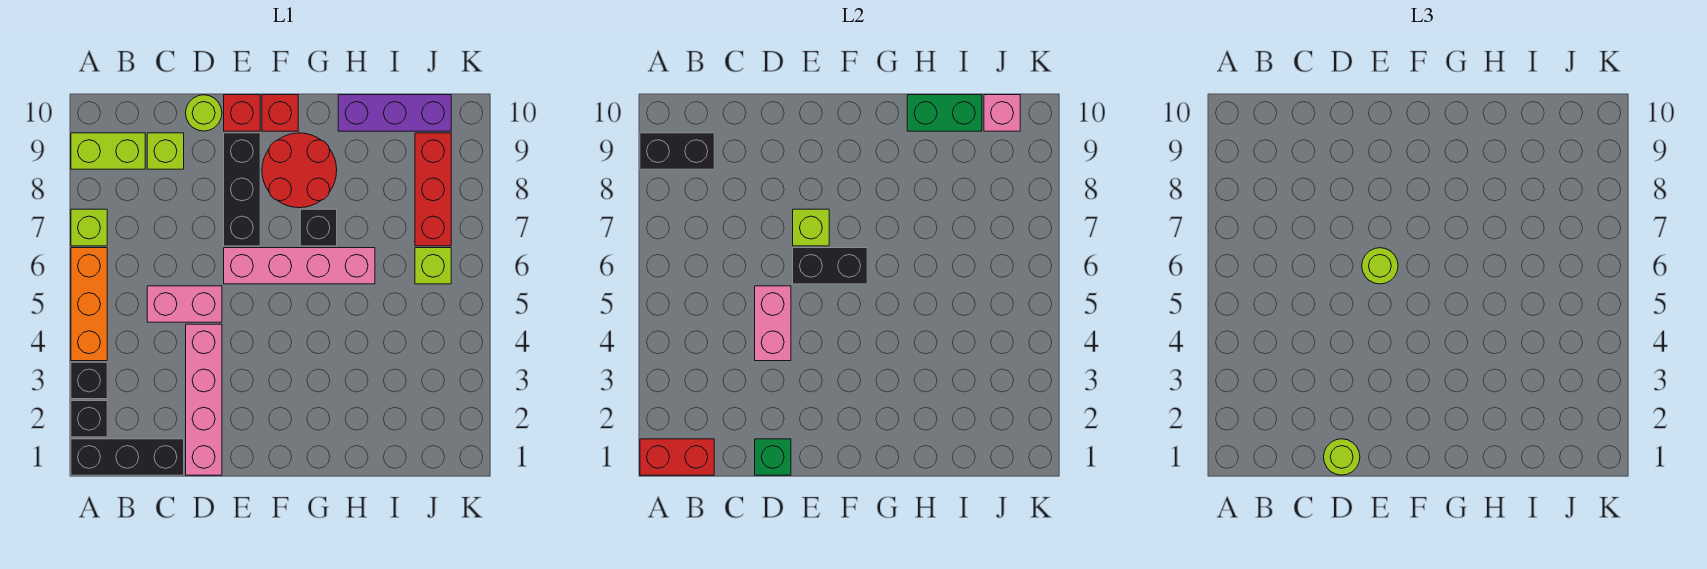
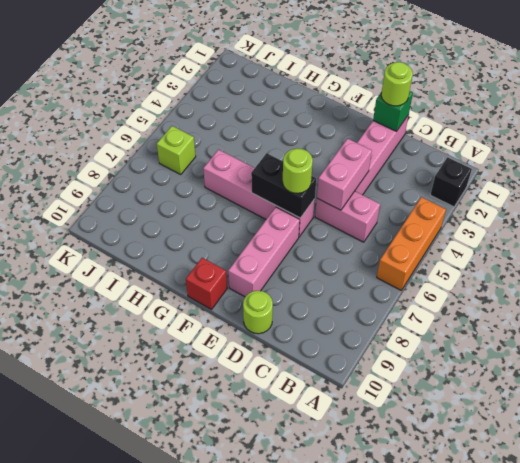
pink brick E7:E9 level 1 -> black brick E7:E9 level 1
none -> black brick A1:C1 level 1
none -> black brick A3 level 1
none -> lime brick A7 level 1

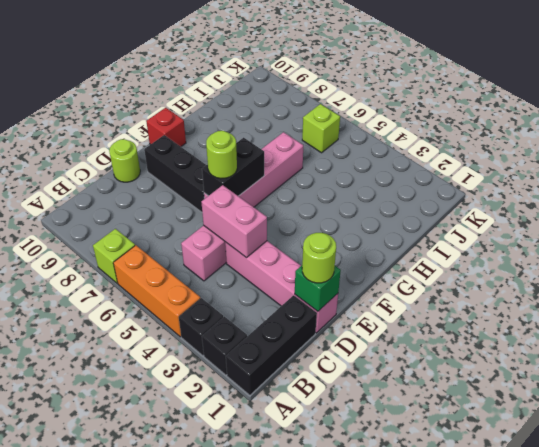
none -> lime brick A9:B9 level 1
none -> lime brick C9 level 1
none -> red brick E10 level 1

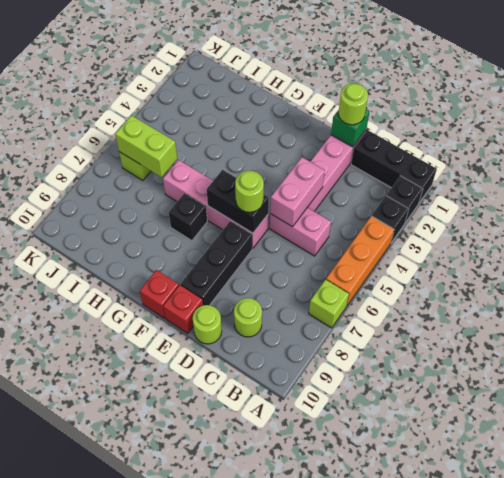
lime round brick C9 level 1 -> lime brick C9 level 1
lime brick I6:J6 level 2 -> lime brick A9:B9 level 1
none -> red round brick F8:G9 level 1
none -> purple brick H10:J10 level 1
none -> red brick J7:J9 level 1

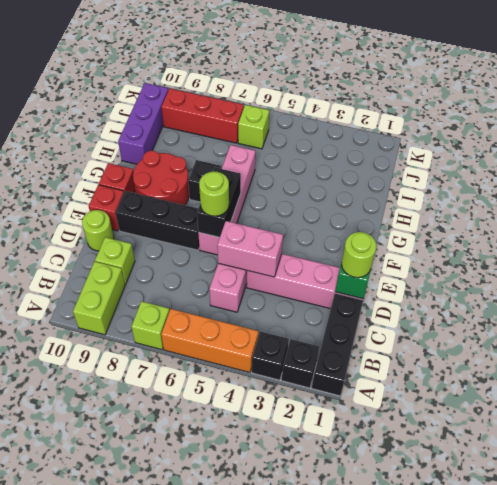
none -> red brick A1:B1 level 2
none -> black brick A9:B9 level 2
none -> lime brick E7 level 2

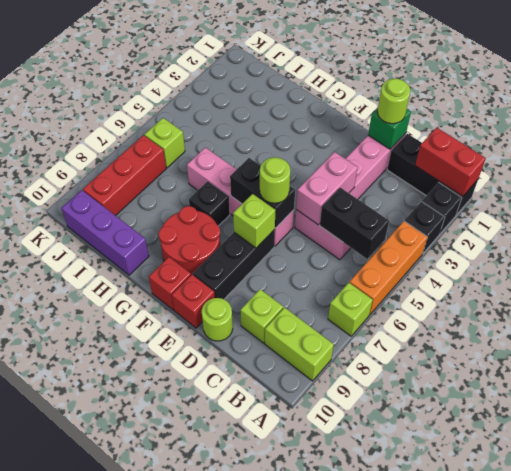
black brick B5:C5 level 2 -> black brick A9:B9 level 2
none -> green brick H10:I10 level 2
none -> pink brick J10 level 2

